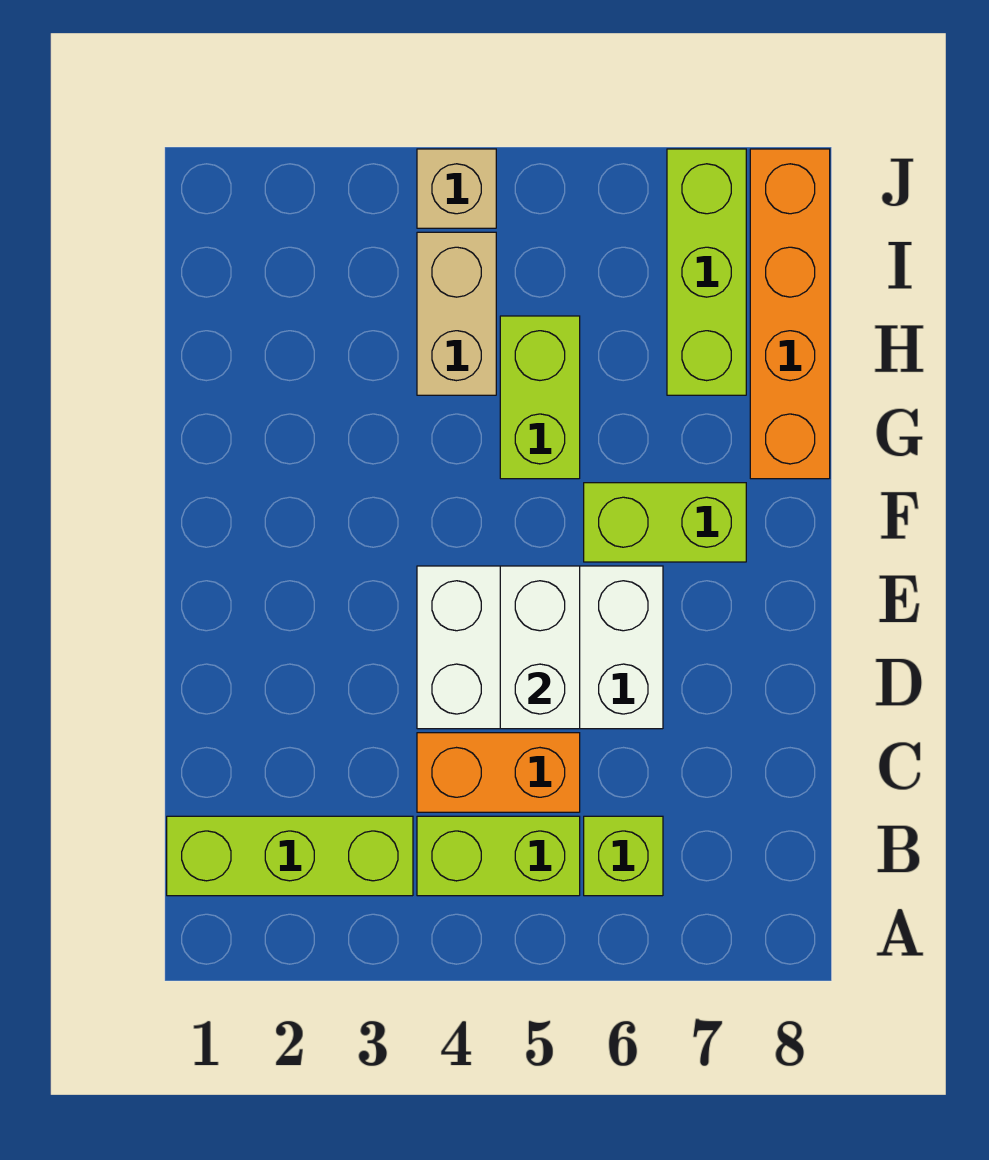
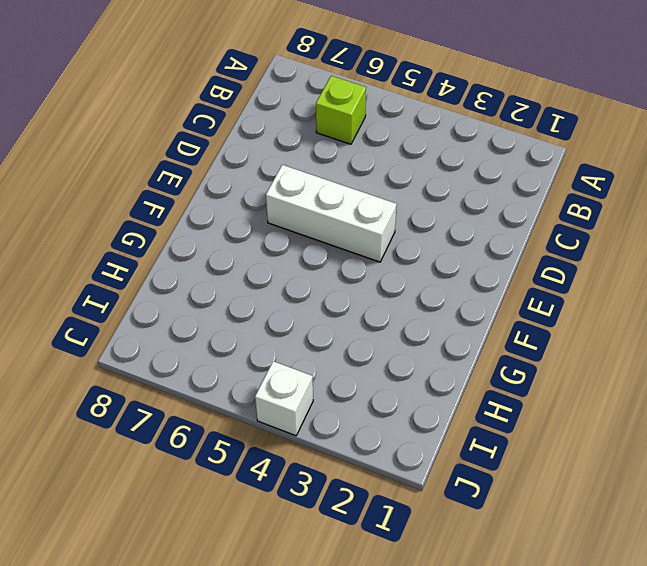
white brick E4:E6 level 1 -> white brick D4:E6 level 1
white brick J4 level 1 -> tan brick J4 level 1
none -> lime brick B1:B3 level 1
none -> lime brick B4:B5 level 1
none -> orange brick C4:C5 level 1

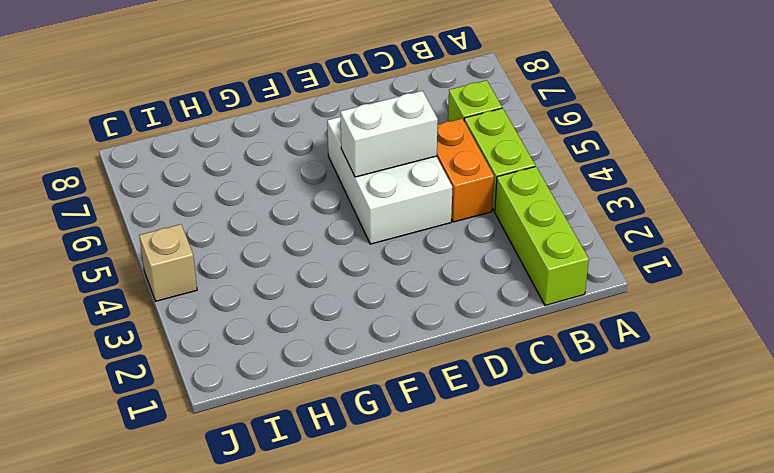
none -> lime brick F6:F7 level 1
none -> lime brick G5:H5 level 1
none -> orange brick G8:J8 level 1

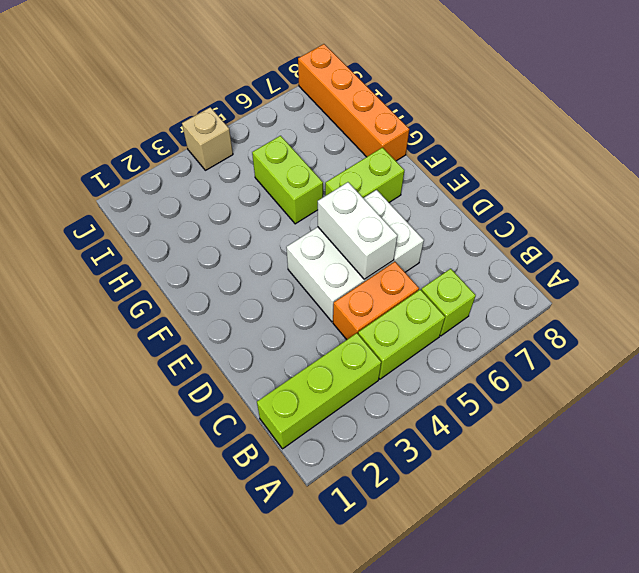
none -> tan brick H4:I4 level 1
none -> lime brick H7:J7 level 1

